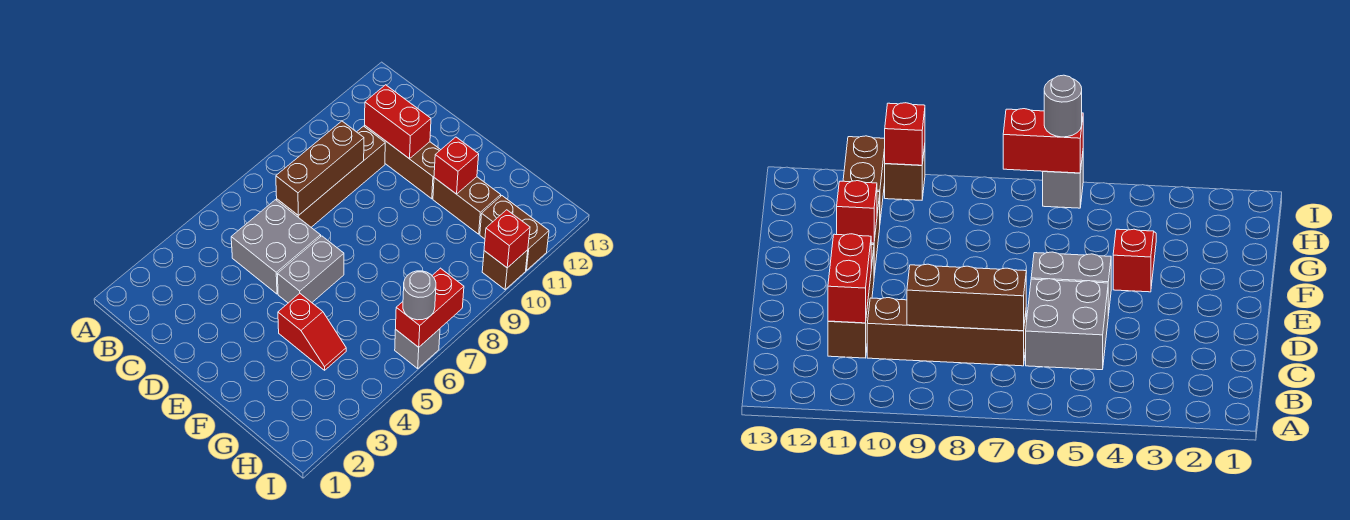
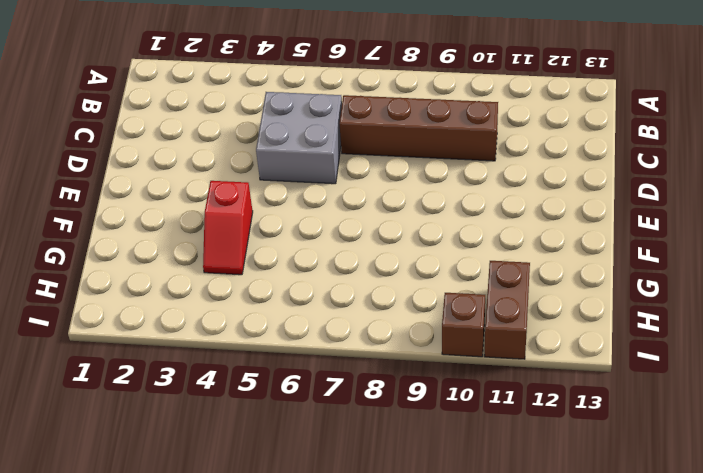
none -> brown brick C11:E11 level 1
none -> grey brick E5:E6 level 1
none -> brown brick F11:G11 level 1

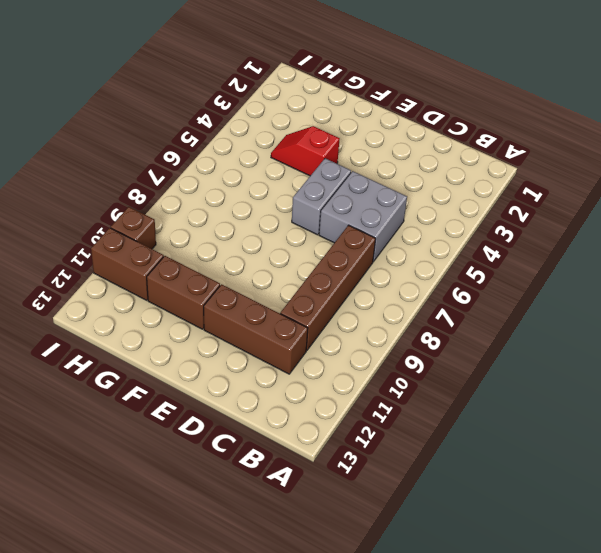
none -> grey brick I6 level 1
none -> brown brick C7:C9 level 2
none -> red brick C11:D11 level 2

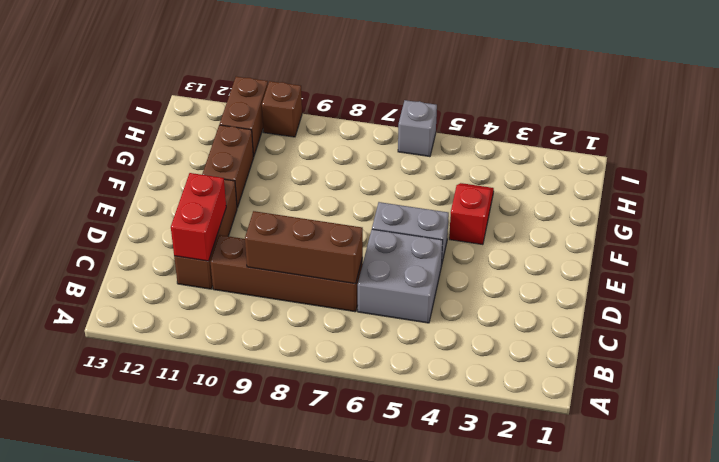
none -> red brick F11 level 2
none -> red brick I6:I7 level 2
none -> red brick I10 level 2

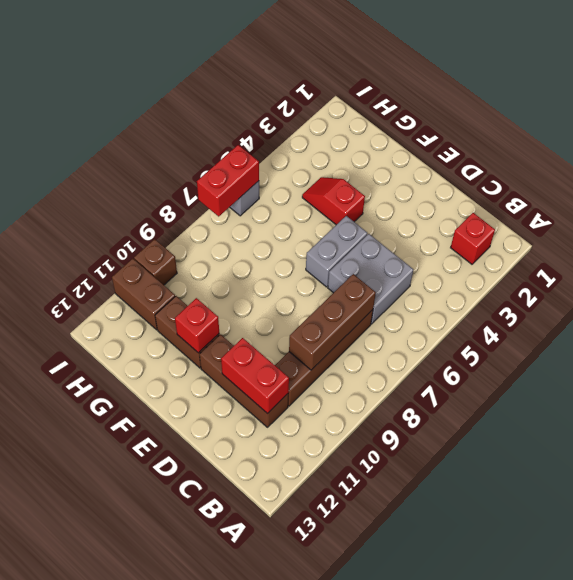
red brick B2 level 1 -> red brick I10 level 2
none -> grey round brick I6 level 3

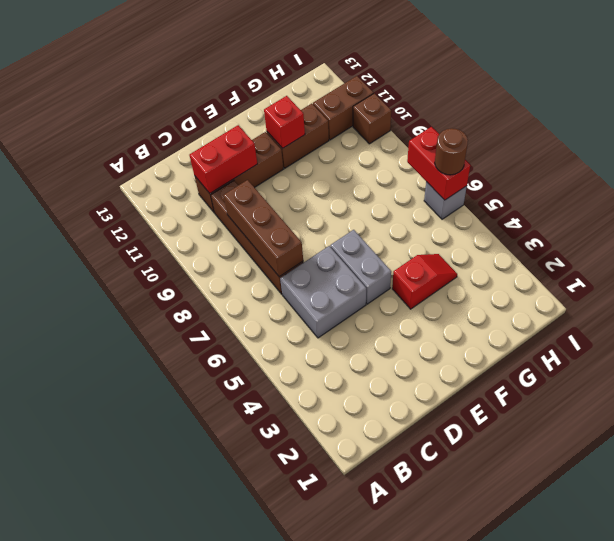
brown round brick I6 level 3 -> grey round brick I6 level 3
none -> red brick I10 level 2

